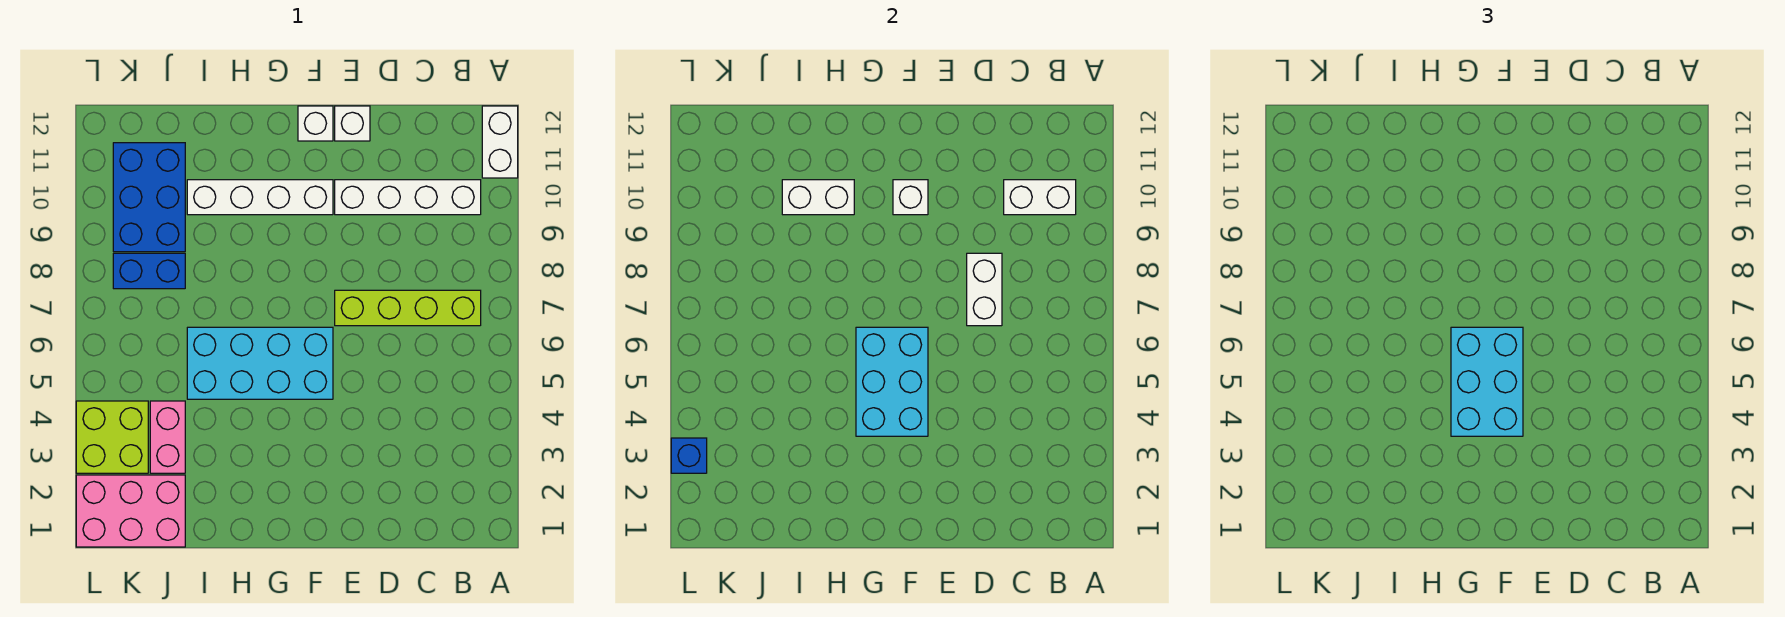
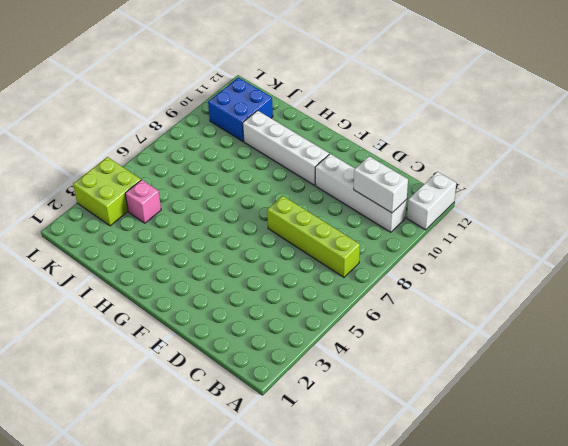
pink brick J4 level 1 -> pink brick J3:J4 level 1
blue brick J10:K11 level 1 -> blue brick J9:K11 level 1
none -> white brick E12 level 1
none -> cyan brick F5:I6 level 1
none -> white brick F12 level 1

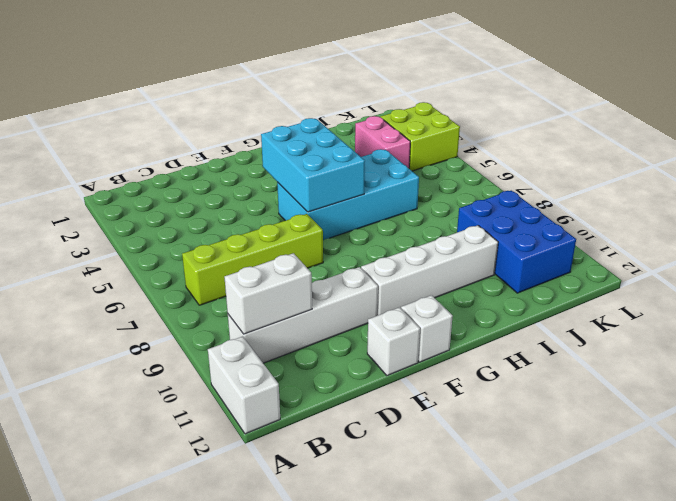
none -> pink brick J1:L2 level 1
none -> blue brick J8:K8 level 1
none -> white brick D7:D8 level 2

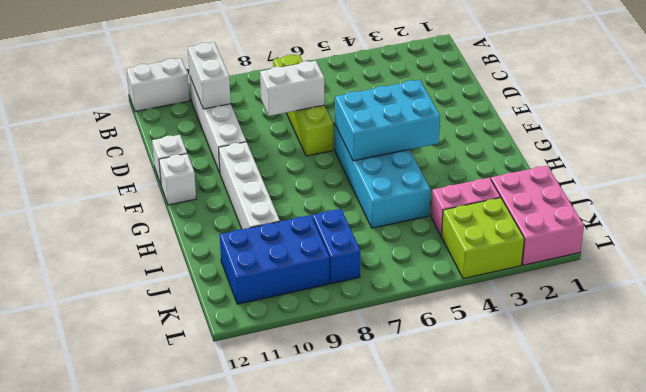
none -> white brick F10 level 2
none -> white brick H10:I10 level 2
none -> blue brick L3 level 2

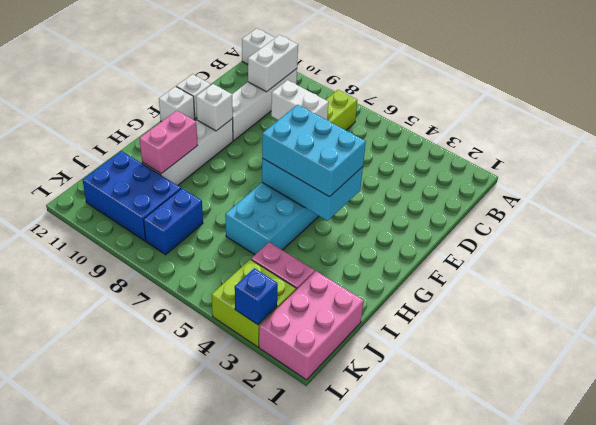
pink brick H10:I10 level 2 -> white brick H10:I10 level 2

